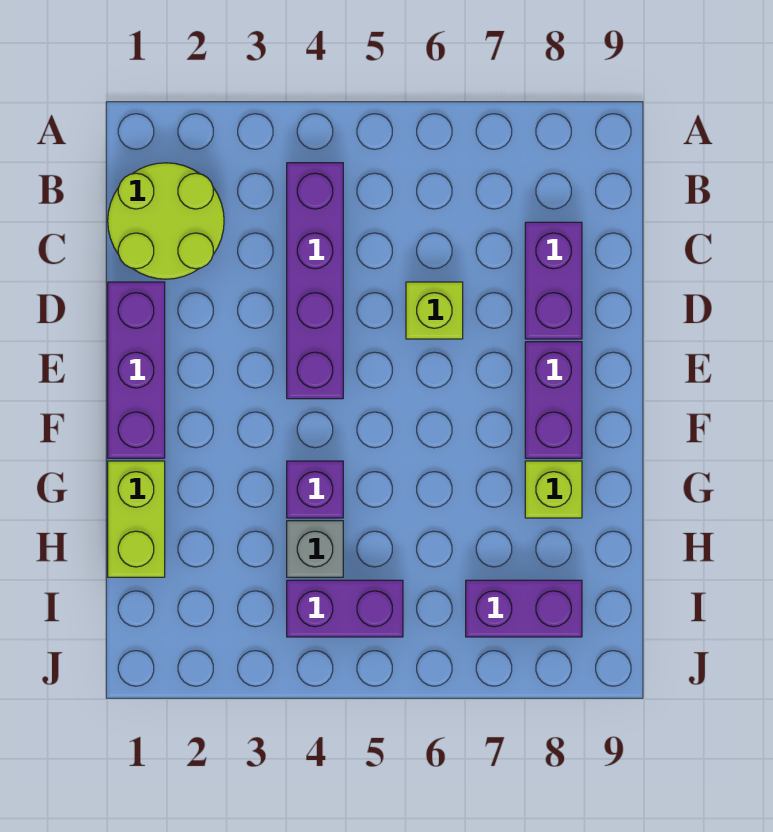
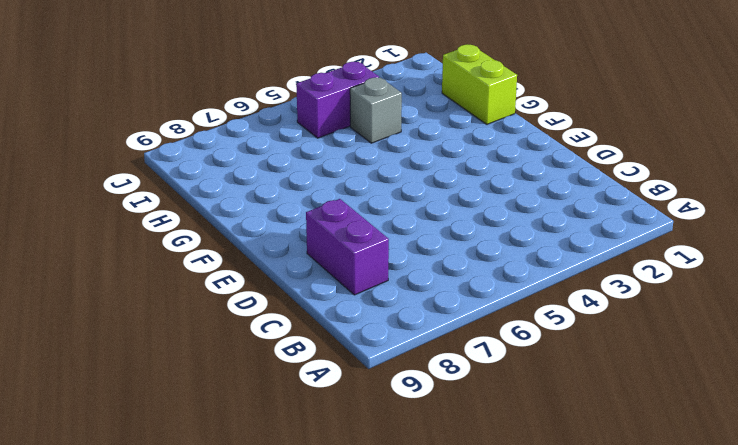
none -> lime round brick B1:C2 level 1
none -> purple brick B4:E4 level 1
none -> purple brick D1:F1 level 1

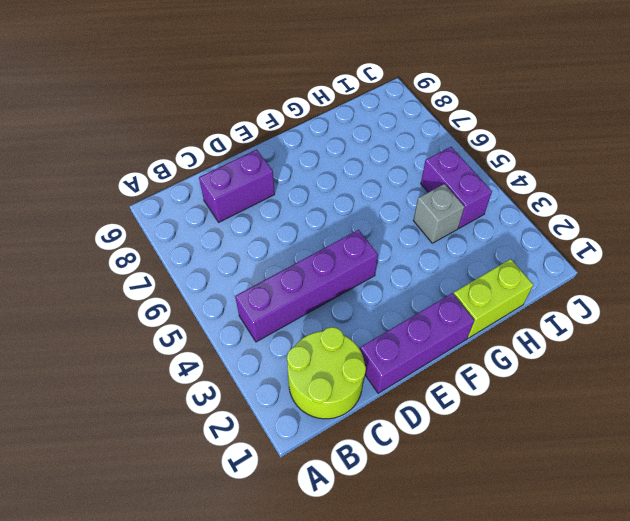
none -> lime brick D6 level 1
none -> purple brick E8:F8 level 1
none -> purple brick G4 level 1

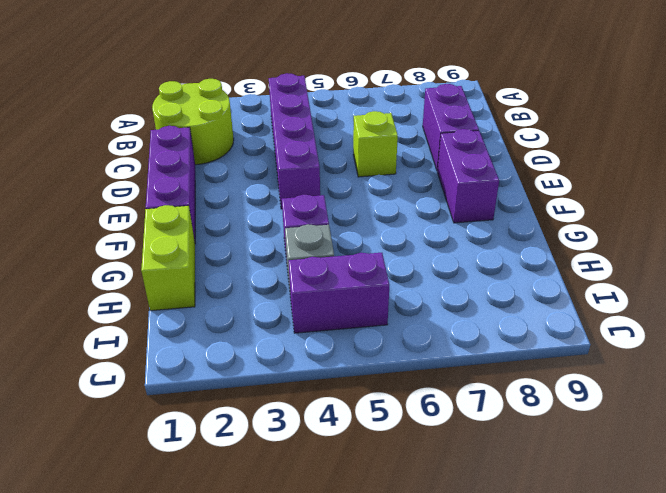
none -> lime brick G8 level 1
none -> purple brick I7:I8 level 1

